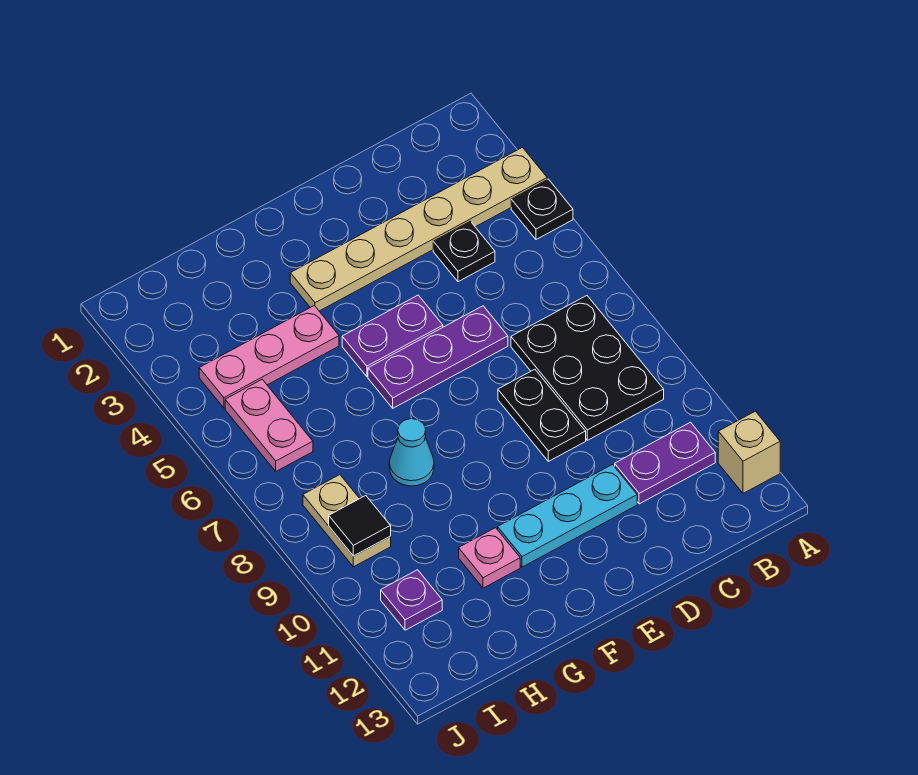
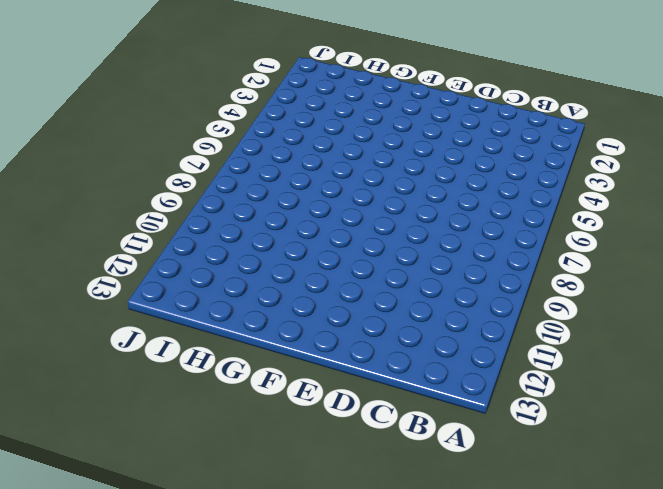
none -> tan plate A3:F3 level 1
none -> black plate A4 level 1
none -> tan brick A12 level 1

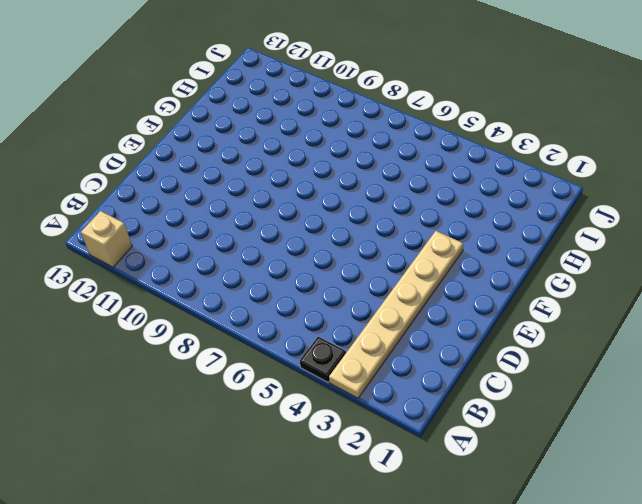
none -> black plate B7:C9 level 1
none -> purple plate B11:C11 level 1
none -> black plate C4 level 1

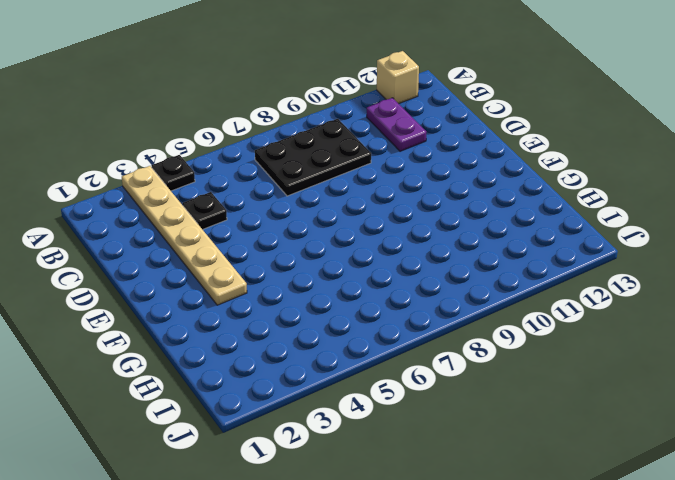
none -> purple plate D6:F6 level 1
none -> black plate D8:D9 level 1
none -> cyan plate D11:F11 level 1

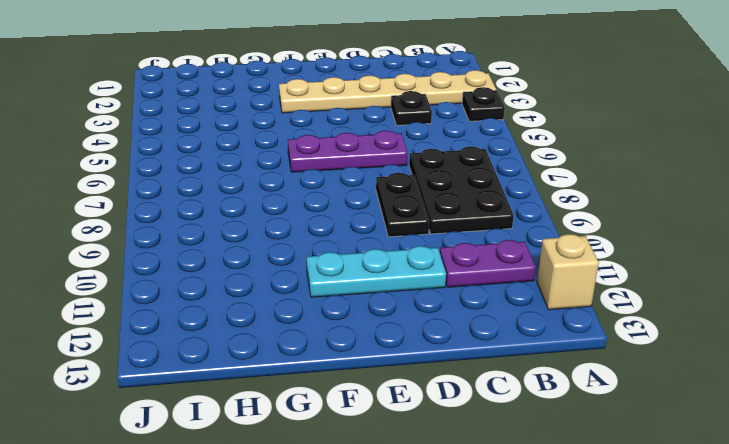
none -> purple plate E5:F5 level 1
none -> pink plate G4:I4 level 1
none -> cyan cone G8 level 1

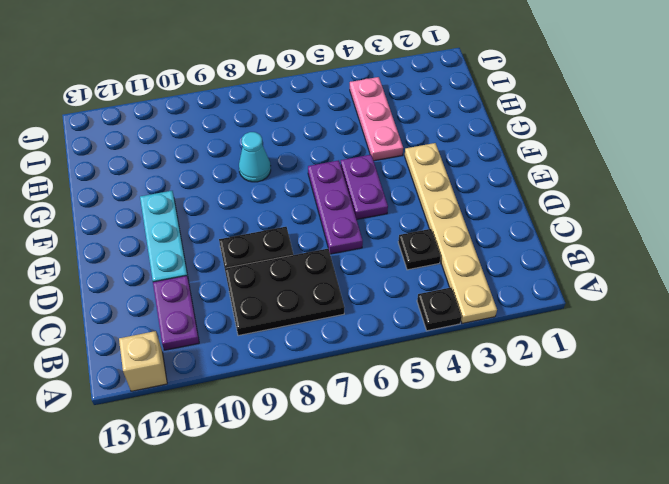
none -> pink plate G11 level 1
none -> pink plate I5:I6 level 1
none -> tan plate I8:I9 level 1

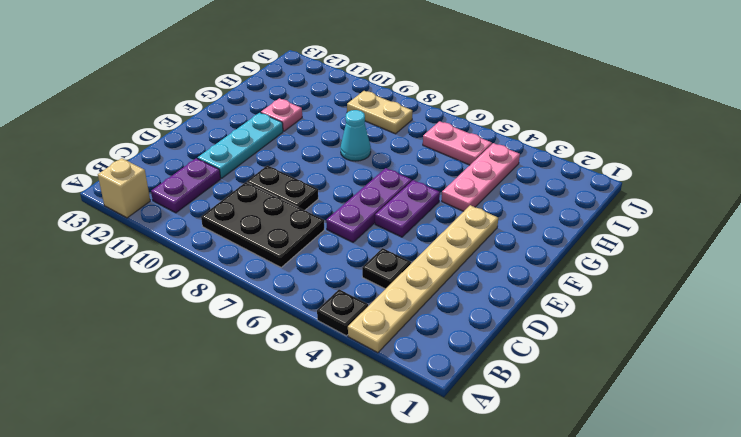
none -> purple plate I11 level 1
none -> black tile I9 level 2

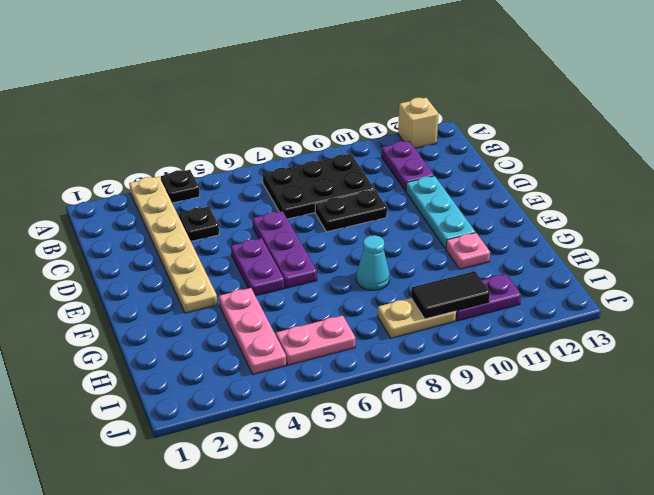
black tile I9:I10 level 2 -> black tile I9 level 2
purple plate I10:I11 level 1 -> purple plate I11 level 1

